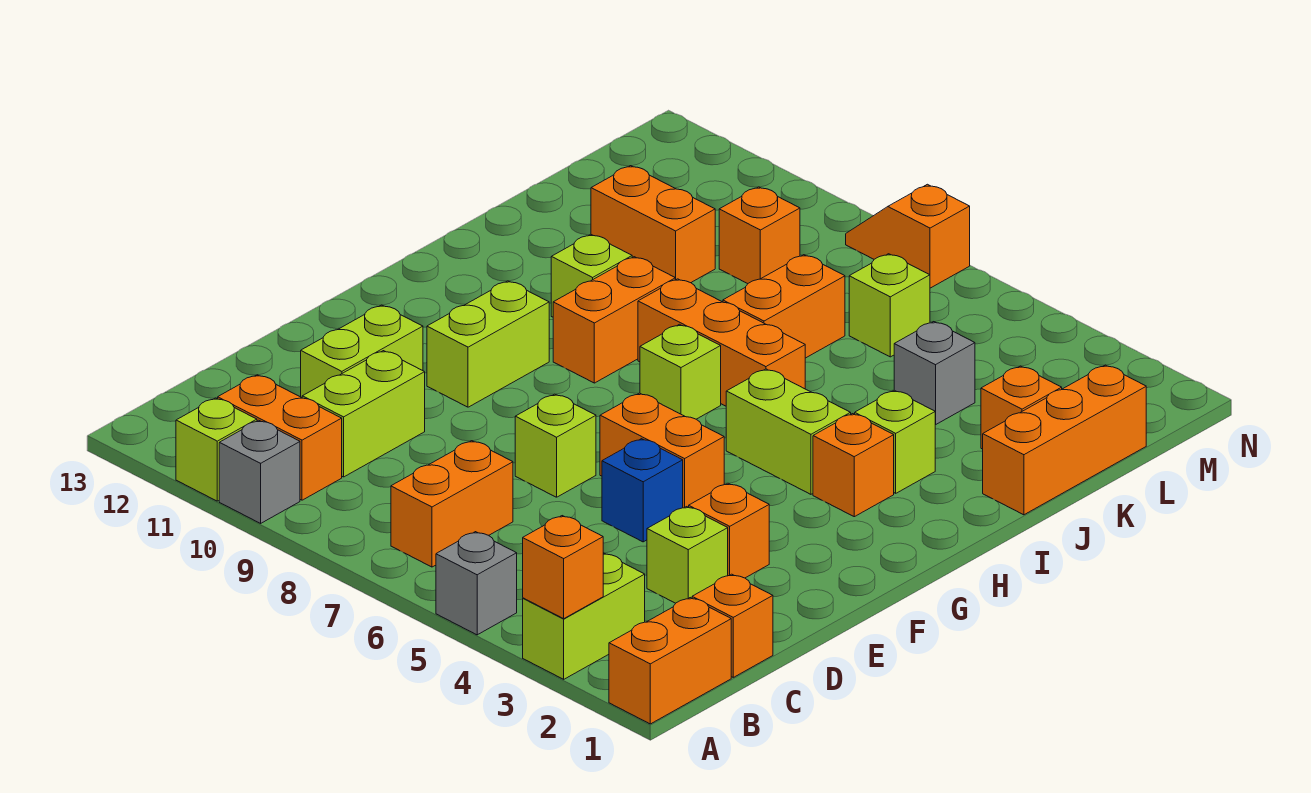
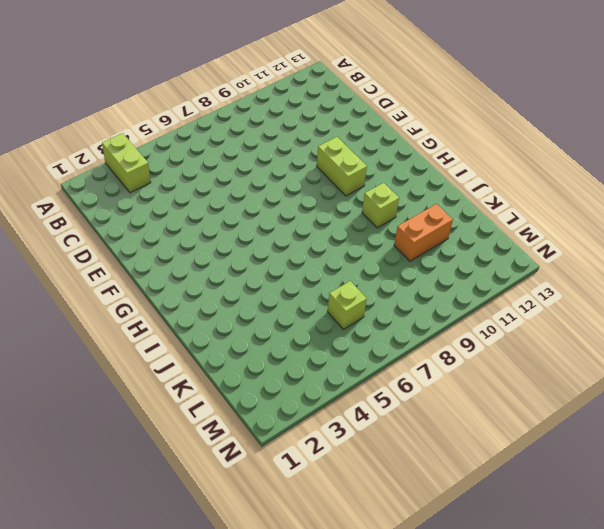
none -> orange brick A1:B1 level 1
none -> grey brick A5 level 1
none -> grey brick A10 level 1
none -> lime brick A11 level 1

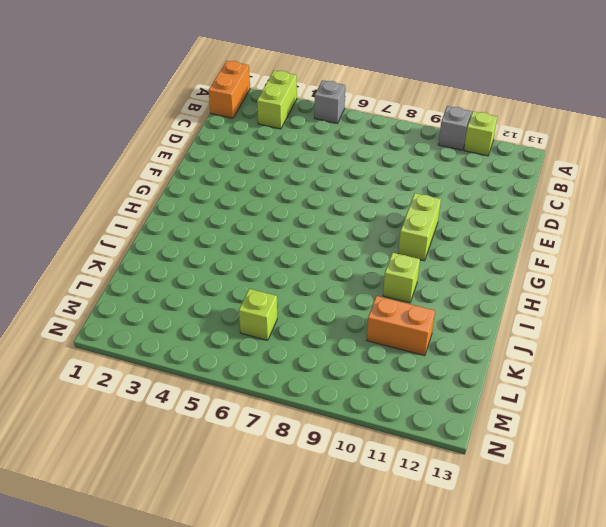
none -> orange brick B7:C7 level 1
none -> orange brick B10:B11 level 1
none -> orange brick C1 level 1
none -> lime brick C10:D10 level 1

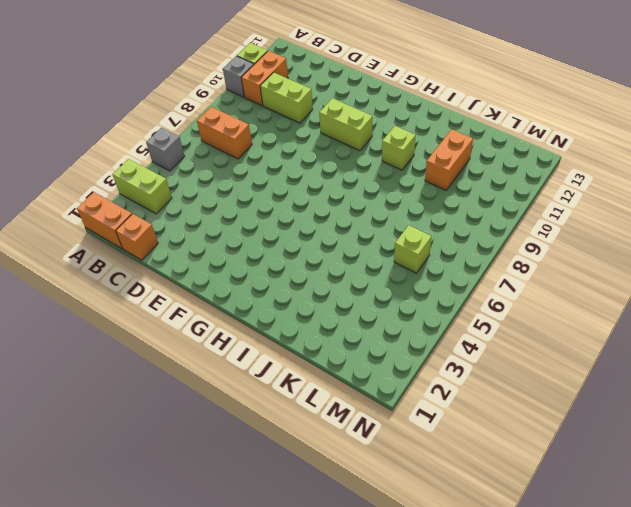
none -> lime brick D3 level 1
none -> lime brick D11:E11 level 1
none -> orange brick E3 level 1
none -> blue brick E5 level 1

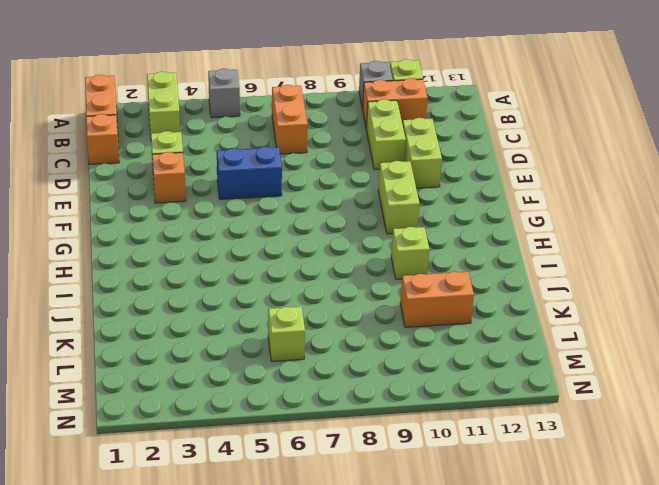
blue brick E5:E6 level 1 -> blue brick E5 level 1
none -> lime brick E7 level 1
none -> orange brick F5:F6 level 1
none -> orange brick H3 level 1
none -> lime brick H4:H5 level 1

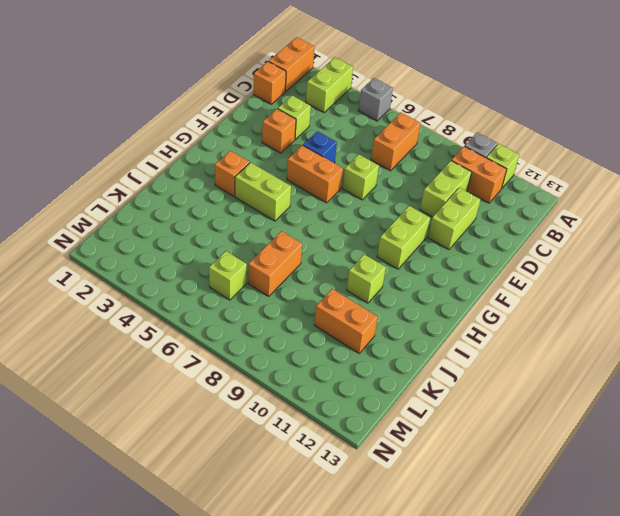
none -> lime brick H7 level 1
none -> orange brick H9:I9 level 1
none -> lime brick I3 level 1
none -> orange brick I6:I8 level 1

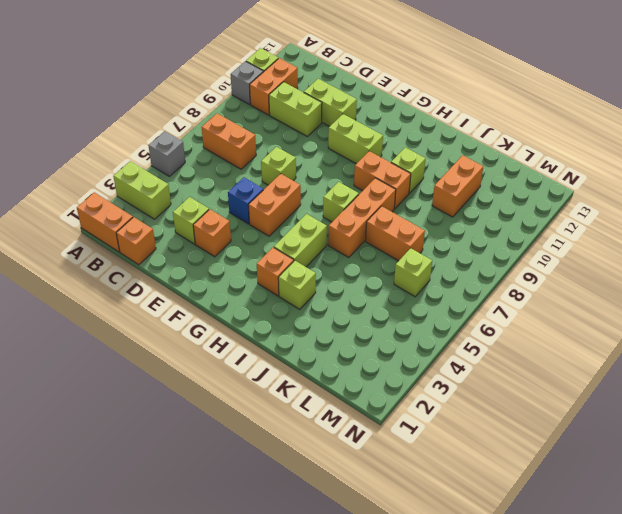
none -> orange brick J1:L1 level 1
none -> orange brick K2 level 1
none -> grey brick K4 level 1
none -> orange brick L9 level 1

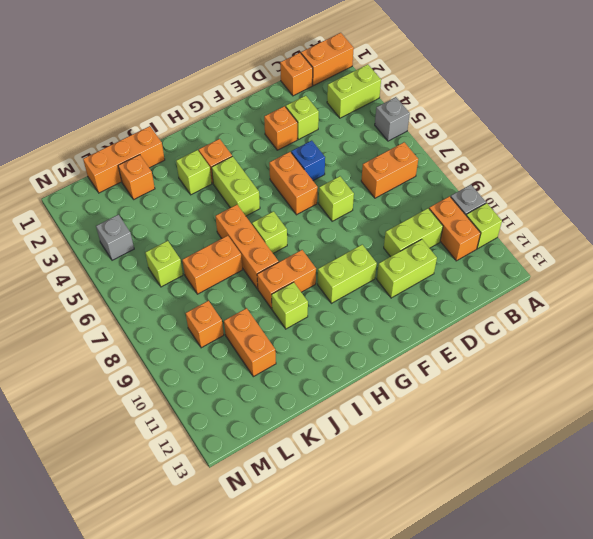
grey brick M4 level 1 -> grey brick K4 level 1
none -> orange slope N7:N8 level 1 top 7
none -> orange brick A3 level 2

